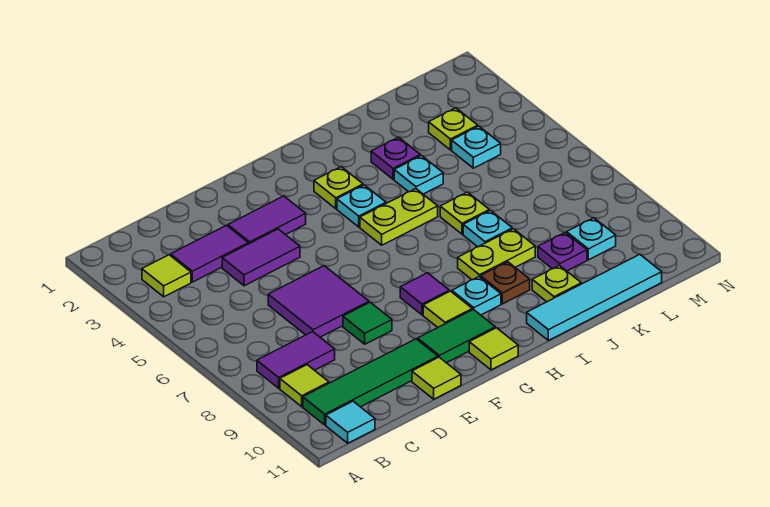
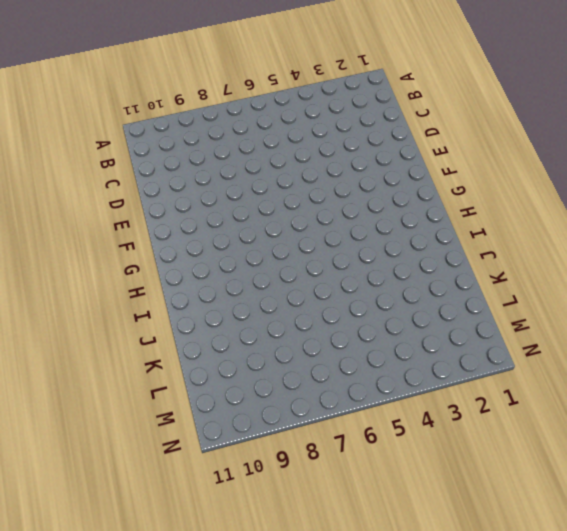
none -> lime tile B3 level 1
none -> purple tile B8:C8 level 1
none -> lime tile B9 level 1
none -> green tile B10:E10 level 1

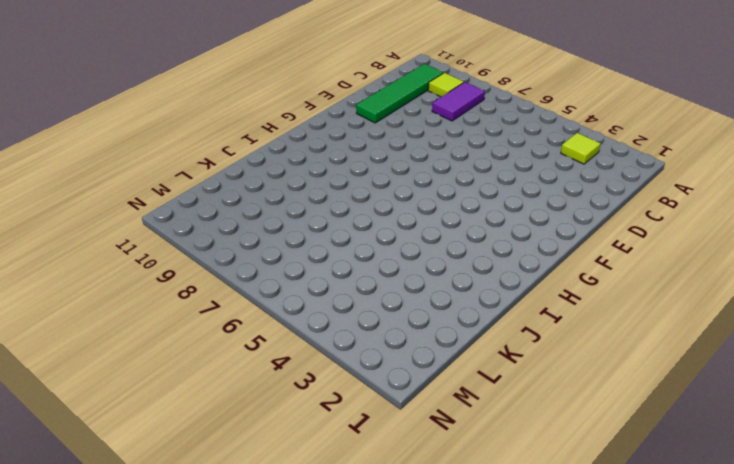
none -> cyan tile B11 level 1
none -> purple tile C3:D3 level 1
none -> purple tile D4:E4 level 1
none -> purple tile D6:E7 level 1

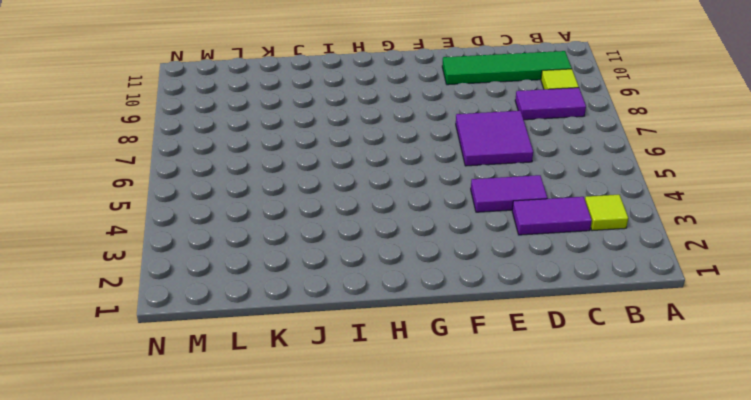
none -> cyan tile B11 level 1
none -> purple tile E3:F3 level 1
none -> green tile E8 level 1
none -> lime tile E11 level 1

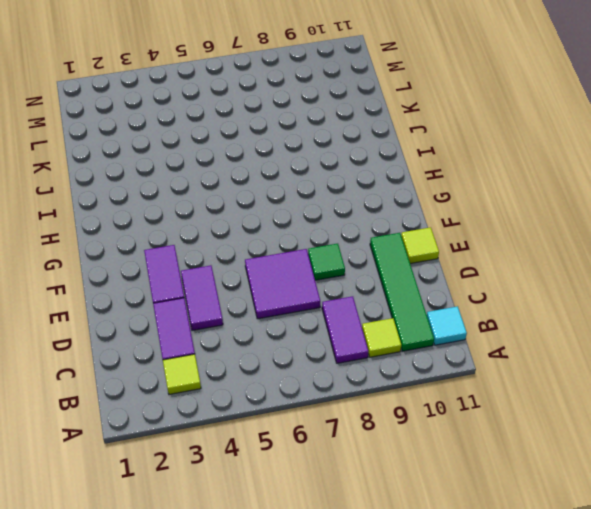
none -> green tile F10:G10 level 1
none -> purple tile G8 level 1
none -> lime tile G9 level 1
none -> lime tile G11 level 1

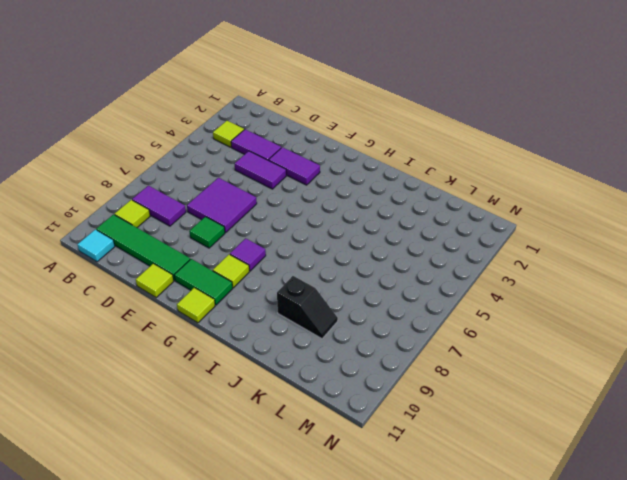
black slope J9:K9 level 1 top J -> purple plate K9 level 1
none -> lime plate H3 level 1
none -> cyan plate H4 level 1
none -> lime plate H5:I5 level 1
none -> cyan plate H9 level 1

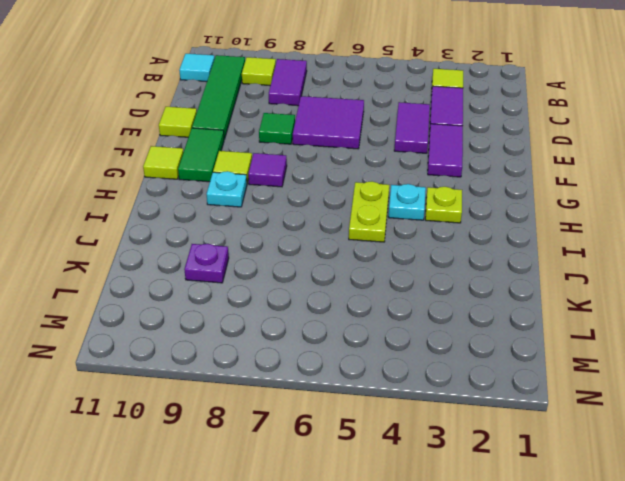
none -> lime plate I8:J8 level 1
none -> brown plate I9 level 1
none -> cyan tile I11:L11 level 1
none -> purple plate J3 level 1

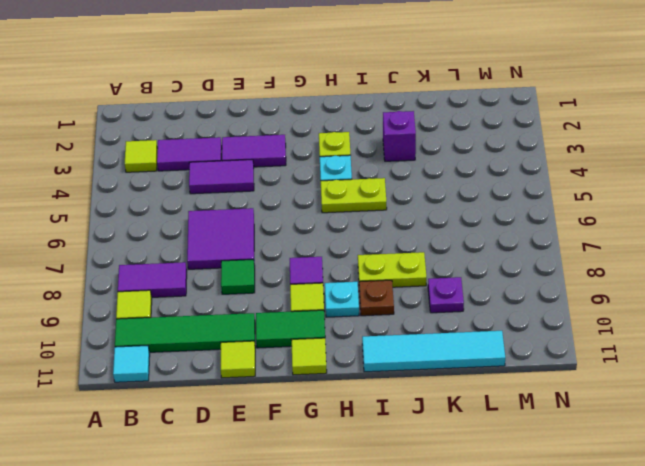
purple brick J3 level 1 -> purple plate J3 level 1
none -> cyan plate J4 level 1
none -> lime plate J6 level 1
none -> cyan plate J7 level 1
none -> lime plate J10 level 1

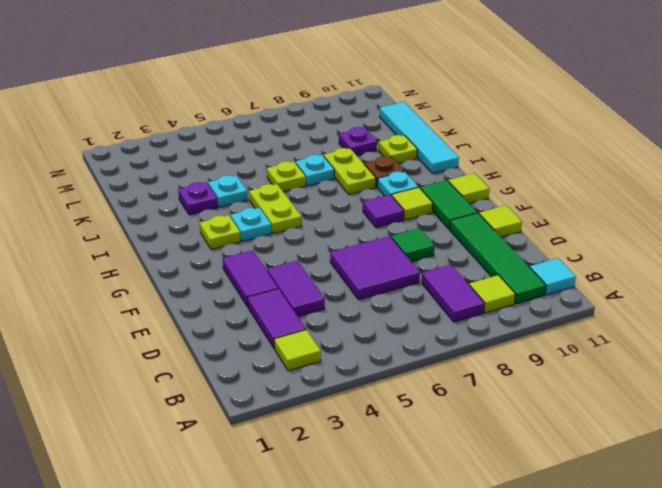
none -> lime plate L3 level 1
none -> cyan plate L4 level 1
none -> cyan plate L9 level 1

